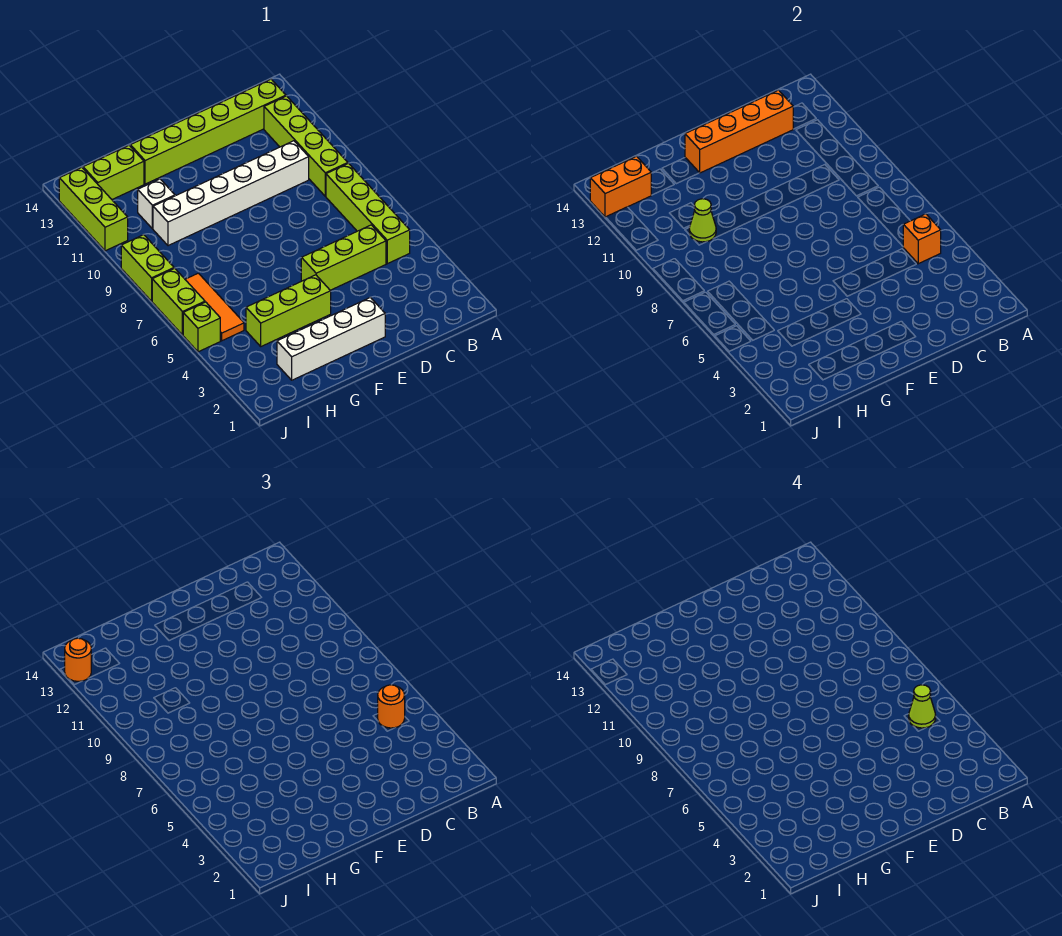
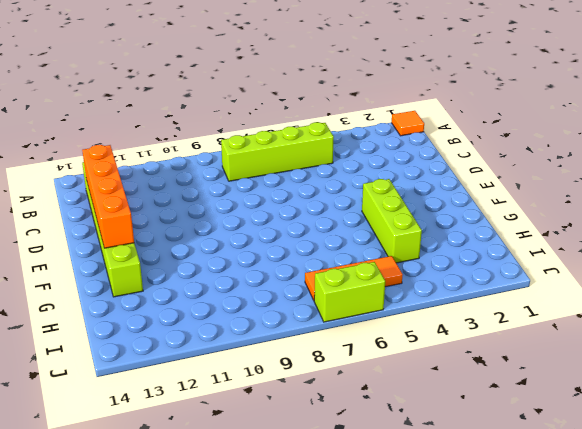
orange tile A1 level 1 -> none
none -> lime brick B9:B12 level 1
none -> lime brick C5:E5 level 1
none -> white brick C10:H10 level 1

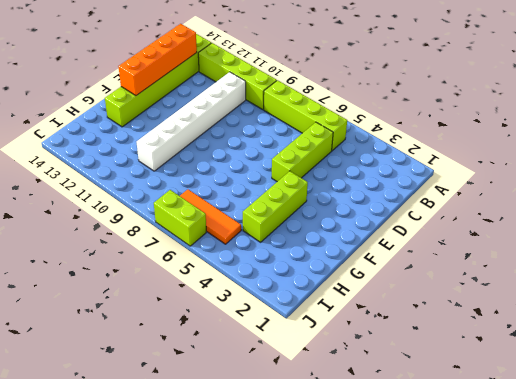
none -> white brick E2:H2 level 1
none -> white brick H11 level 1
none -> lime brick H13:I13 level 1

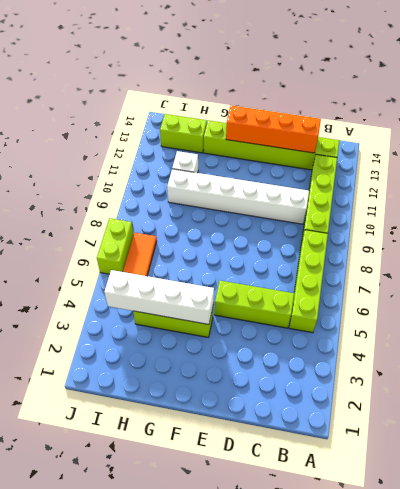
white brick F4:I4 level 2 -> white brick E2:H2 level 1
none -> lime brick J5 level 1
none -> lime brick J8:J9 level 1
none -> lime brick J11:J13 level 1

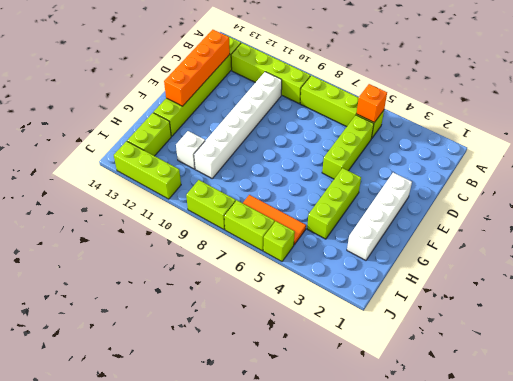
none -> lime cone H10 level 2
none -> orange brick I13:J13 level 2
none -> orange round brick B5 level 3

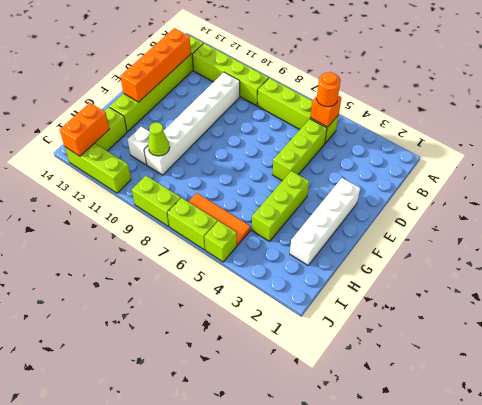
none -> orange round brick J13 level 3
none -> lime cone B5 level 4

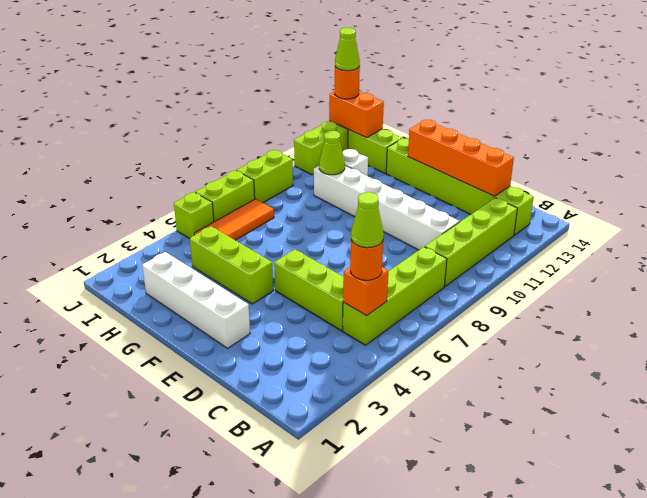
lime cone J13 level 4 -> none

